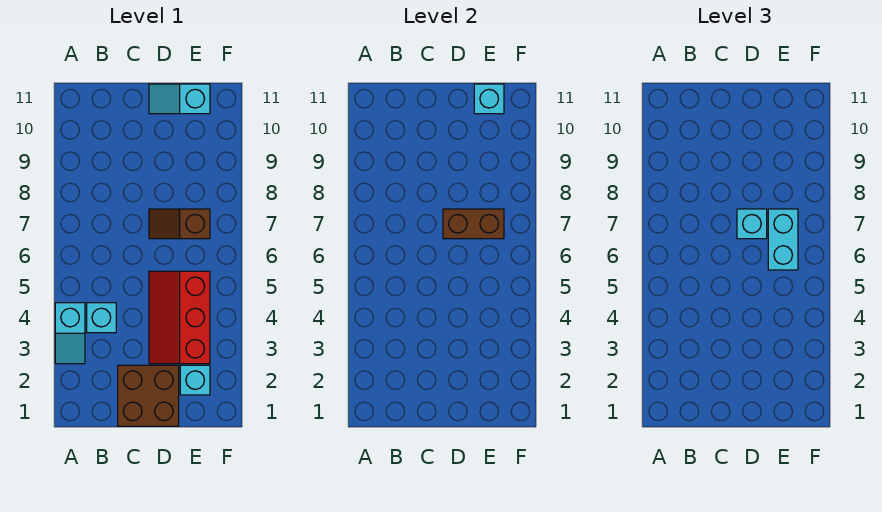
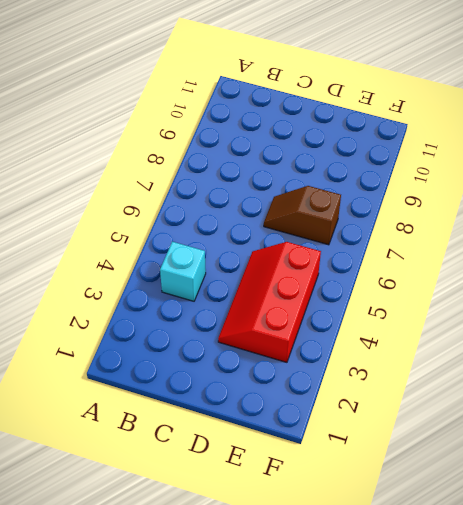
none -> cyan slope A3:A4 level 1 top 4
none -> brown brick C1:D2 level 1

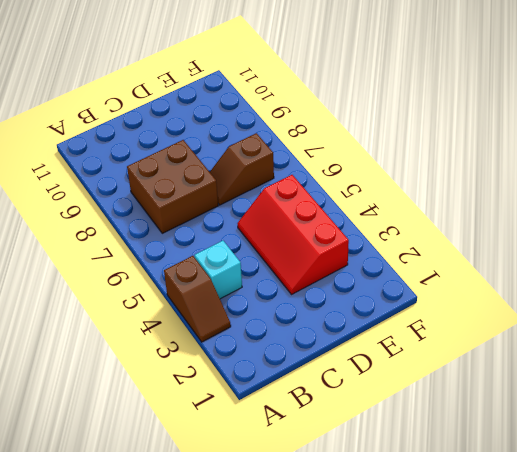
brown slope A3:A4 level 1 top 4 -> cyan slope A3:A4 level 1 top 4
brown brick B7:C8 level 1 -> brown brick C1:D2 level 1
none -> cyan slope D11:E11 level 1 top E
none -> cyan brick E2 level 1

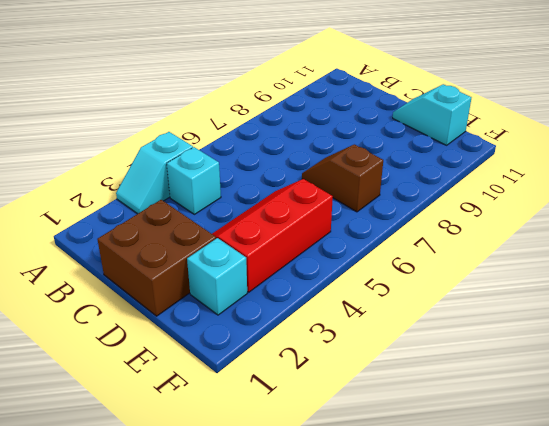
none -> brown brick D7:E7 level 2
none -> cyan brick E11 level 2

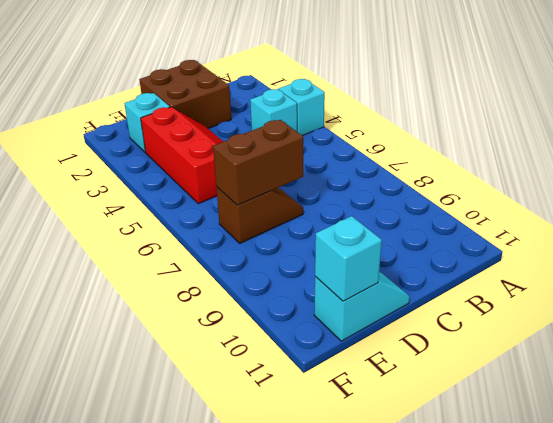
none -> cyan brick D7 level 3
none -> cyan brick E6:E7 level 3

